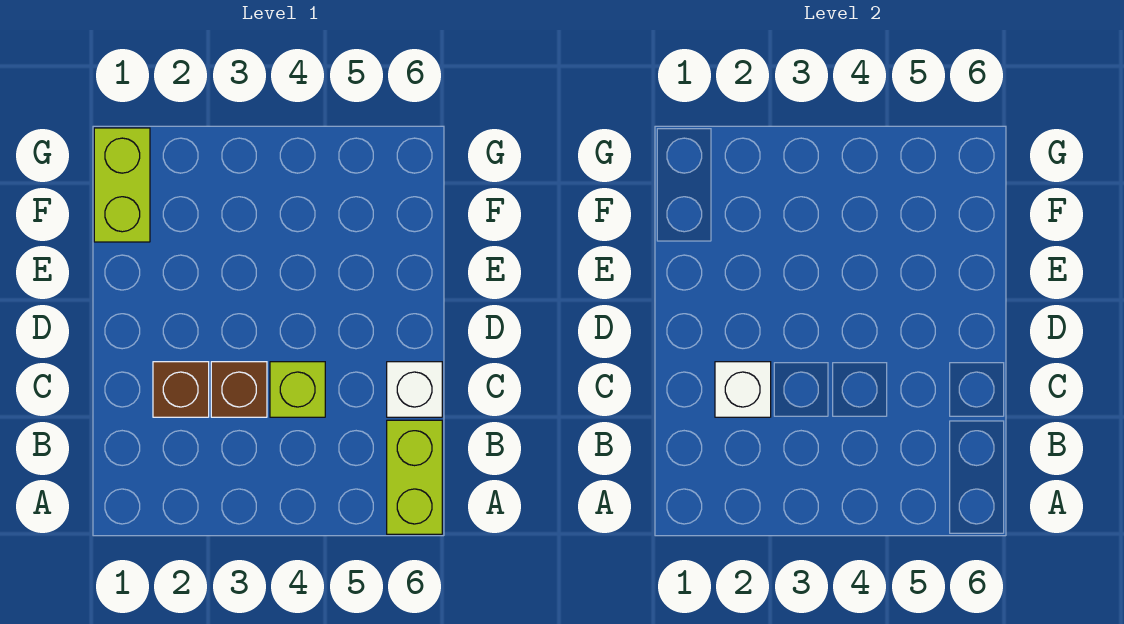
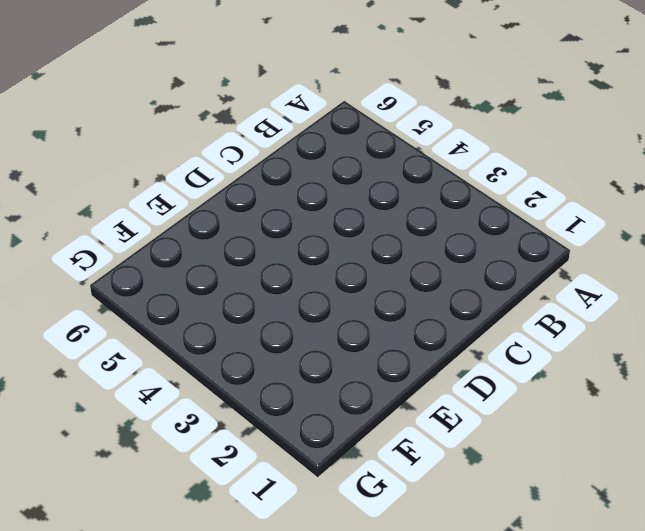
none -> lime brick A6:B6 level 1
none -> brown brick C2 level 1

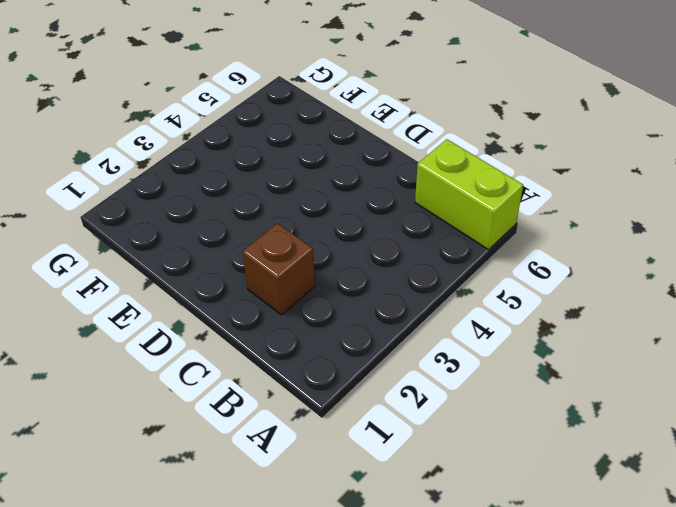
none -> brown brick C3 level 1
none -> lime brick C4 level 1

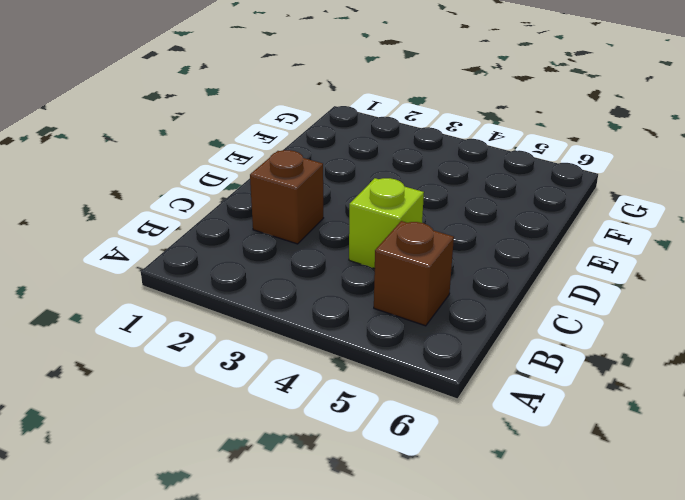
brown brick B5 level 1 -> brown brick C3 level 1
none -> lime brick A6:B6 level 1
none -> white brick C6 level 1

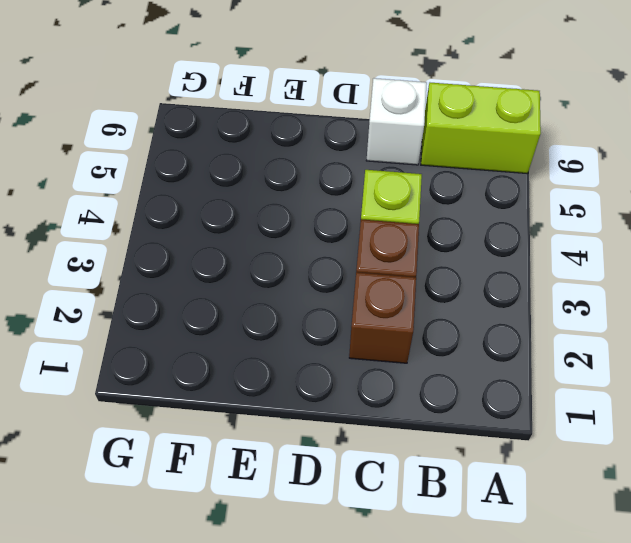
none -> lime brick F1:G1 level 1
none -> white brick C2 level 2

